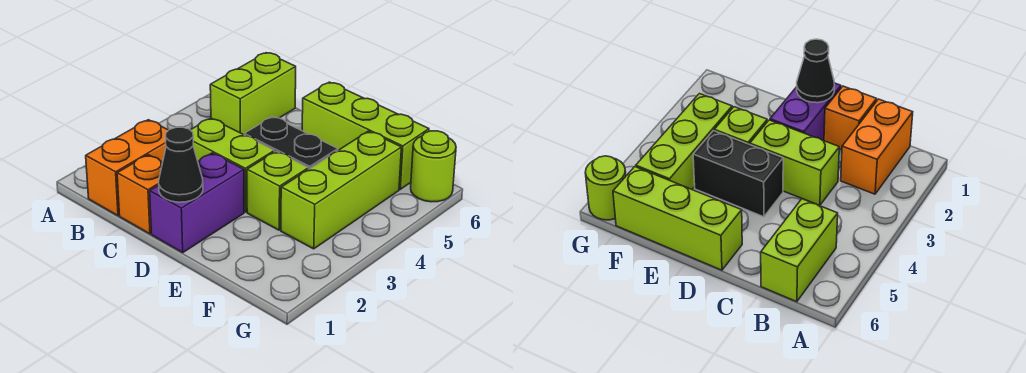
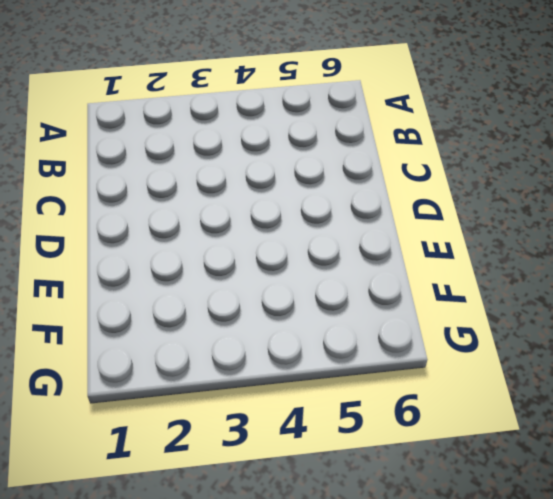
none -> orange brick B1:B2 level 1
none -> lime brick B5:B6 level 1

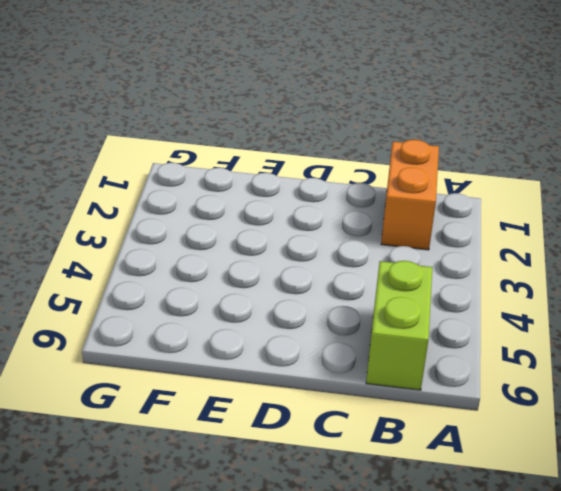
none -> orange brick C1 level 1
none -> lime brick C3:D3 level 1

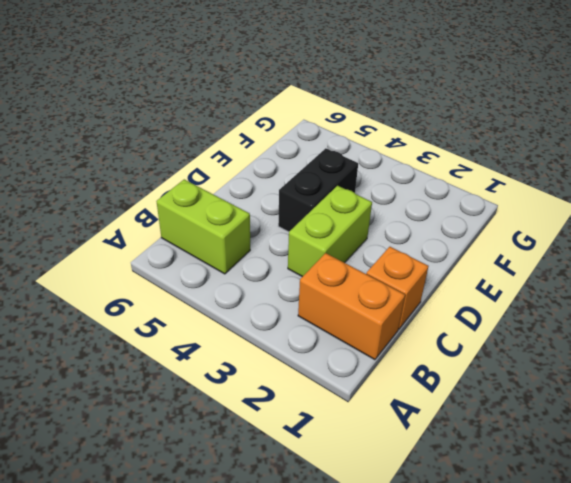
none -> purple brick D1:D2 level 1
none -> lime brick D6:F6 level 1

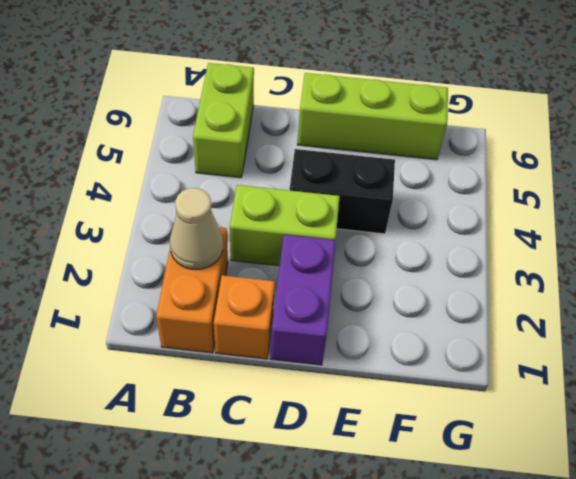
tan cone B2 level 2 -> none
none -> lime brick E3 level 1
none -> lime brick F3:F5 level 1

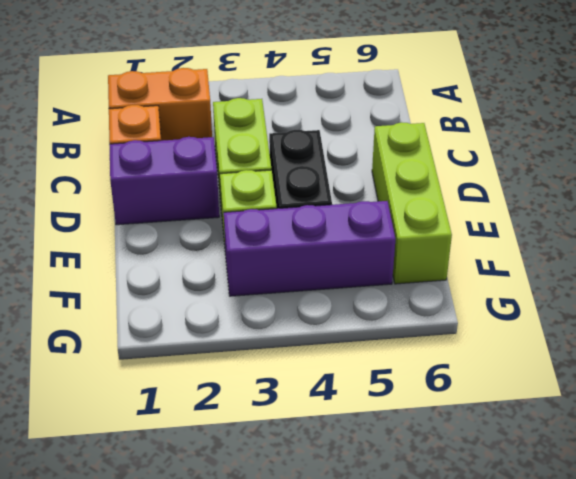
purple brick F3:F5 level 1 -> lime brick F3:F5 level 1
none -> lime brick B5:B6 level 1
none -> lime round brick G6 level 1

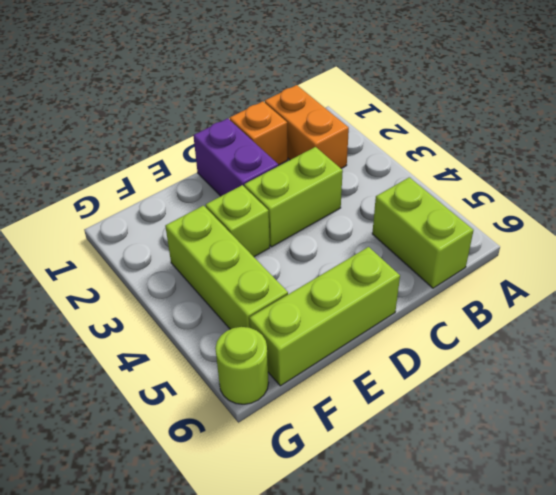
none -> black brick D4:E4 level 1
none -> black cone D1 level 2

